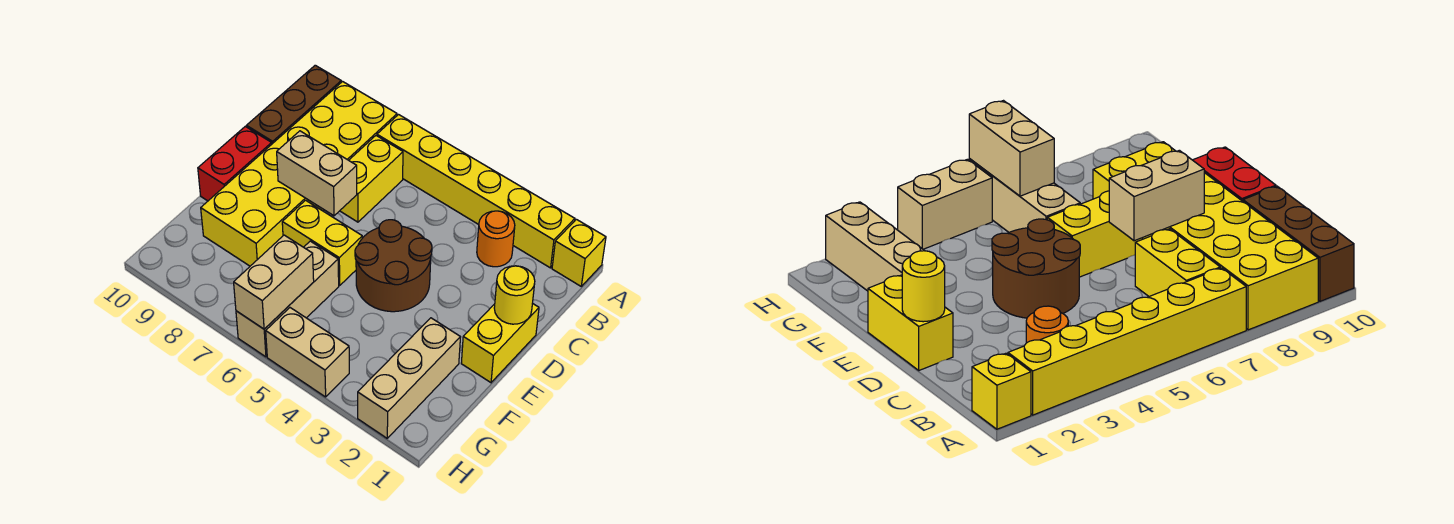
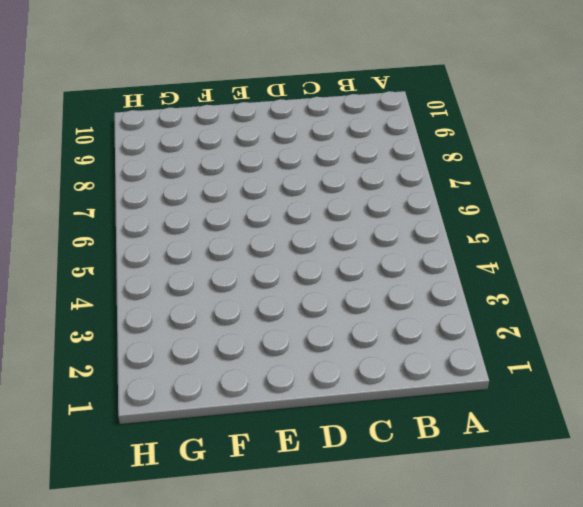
none -> yellow brick A1 level 1
none -> yellow brick A2:A7 level 1
none -> yellow brick A8:F9 level 1

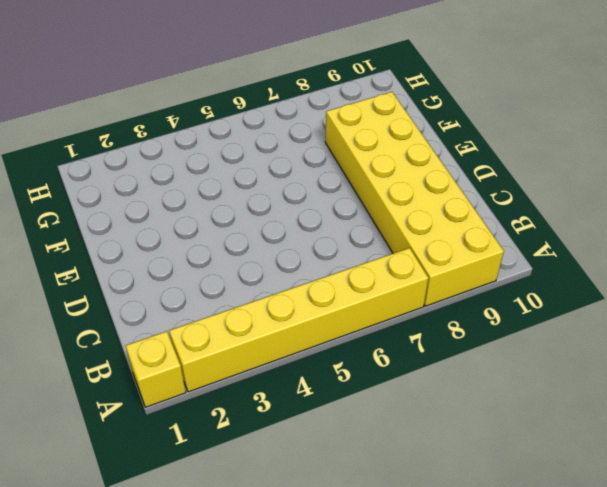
none -> brown brick A10:C10 level 1
none -> orange round brick B3 level 1
none -> yellow brick B7:C7 level 1

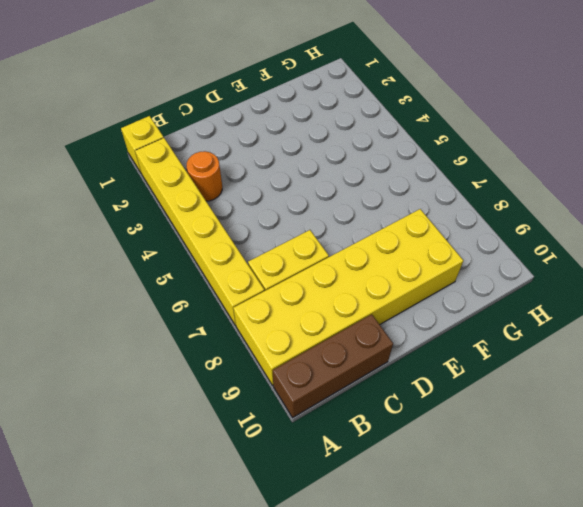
none -> yellow brick D1:E1 level 1
none -> brown round brick D4:E5 level 1
none -> red brick D10:E10 level 1

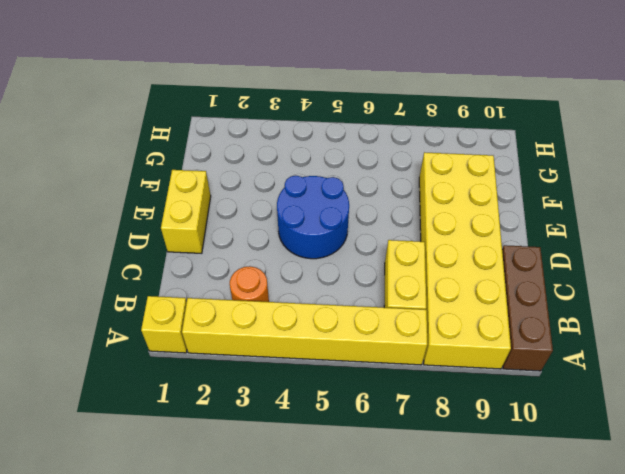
blue round brick D4:E5 level 1 -> brown round brick D4:E5 level 1
none -> red brick D10:E10 level 1
none -> yellow brick E6:E7 level 1
none -> tan brick F2:H2 level 1

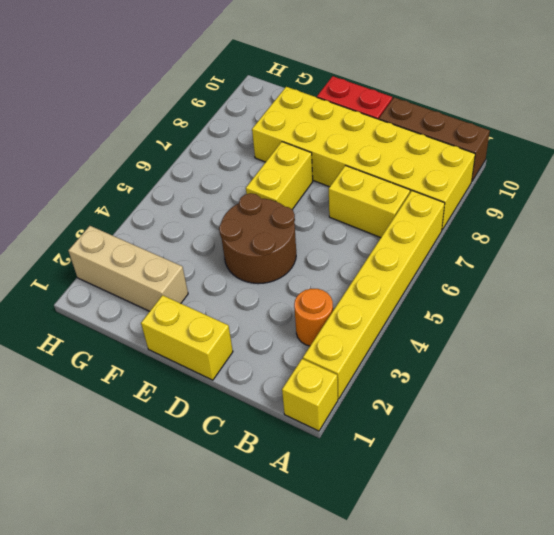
none -> tan brick F6:H6 level 1
none -> tan brick H4:H5 level 1
none -> yellow round brick D1 level 2

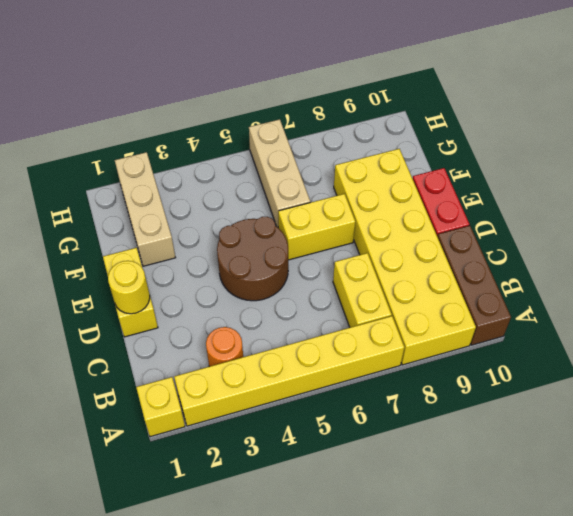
none -> tan brick H4:H5 level 1
none -> tan brick D7:D8 level 2
none -> tan brick G6:H6 level 2

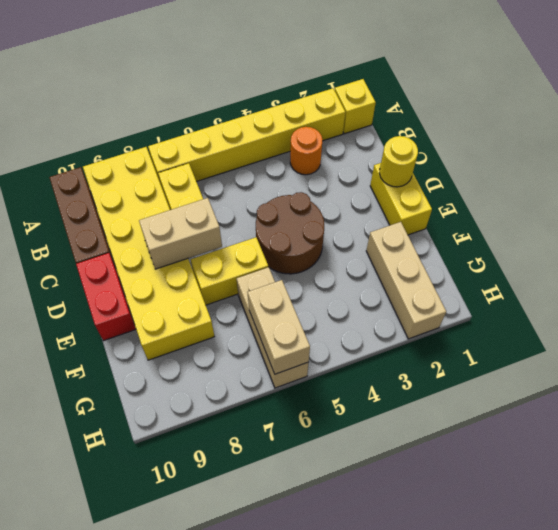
none -> tan brick H4:H5 level 1

